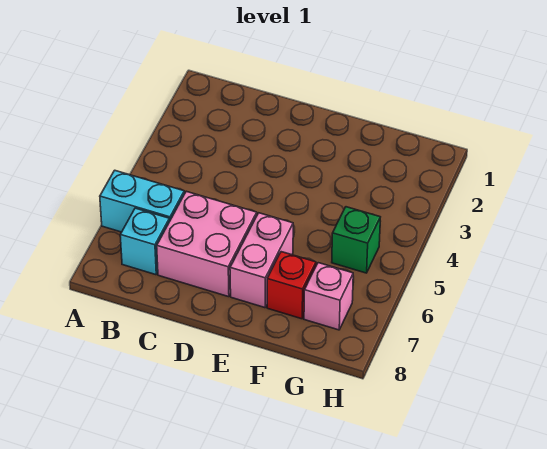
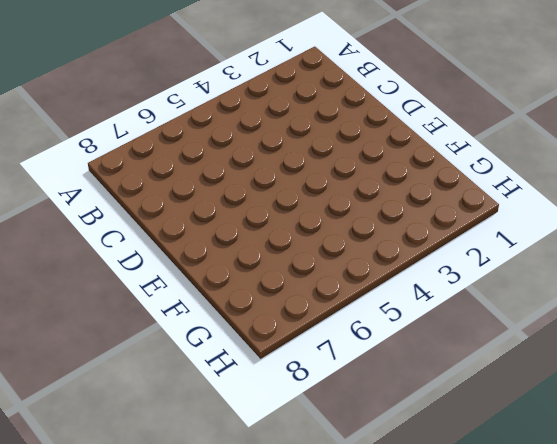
none -> cyan brick A6:B6 level 1
none -> cyan brick B7 level 1

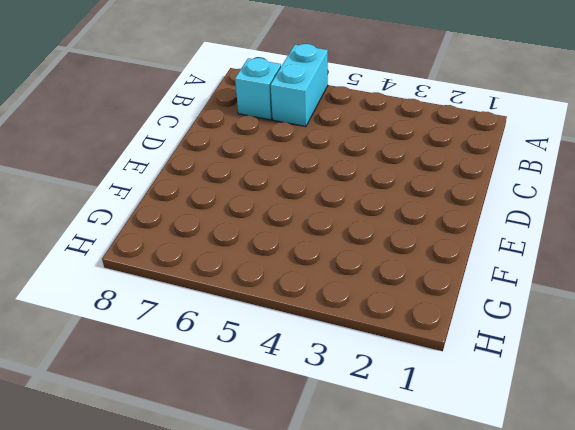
none -> pink brick C6:D7 level 1
none -> pink brick E6:E7 level 1

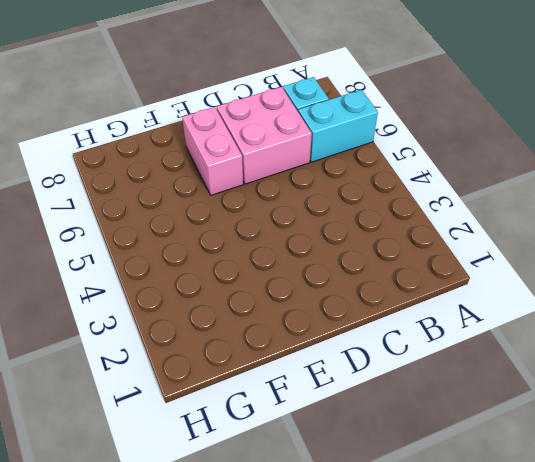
none -> red brick F7 level 1
none -> green brick G5 level 1

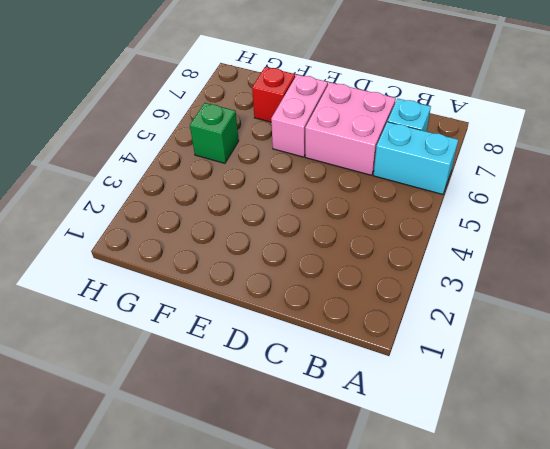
none -> pink brick G7 level 1

